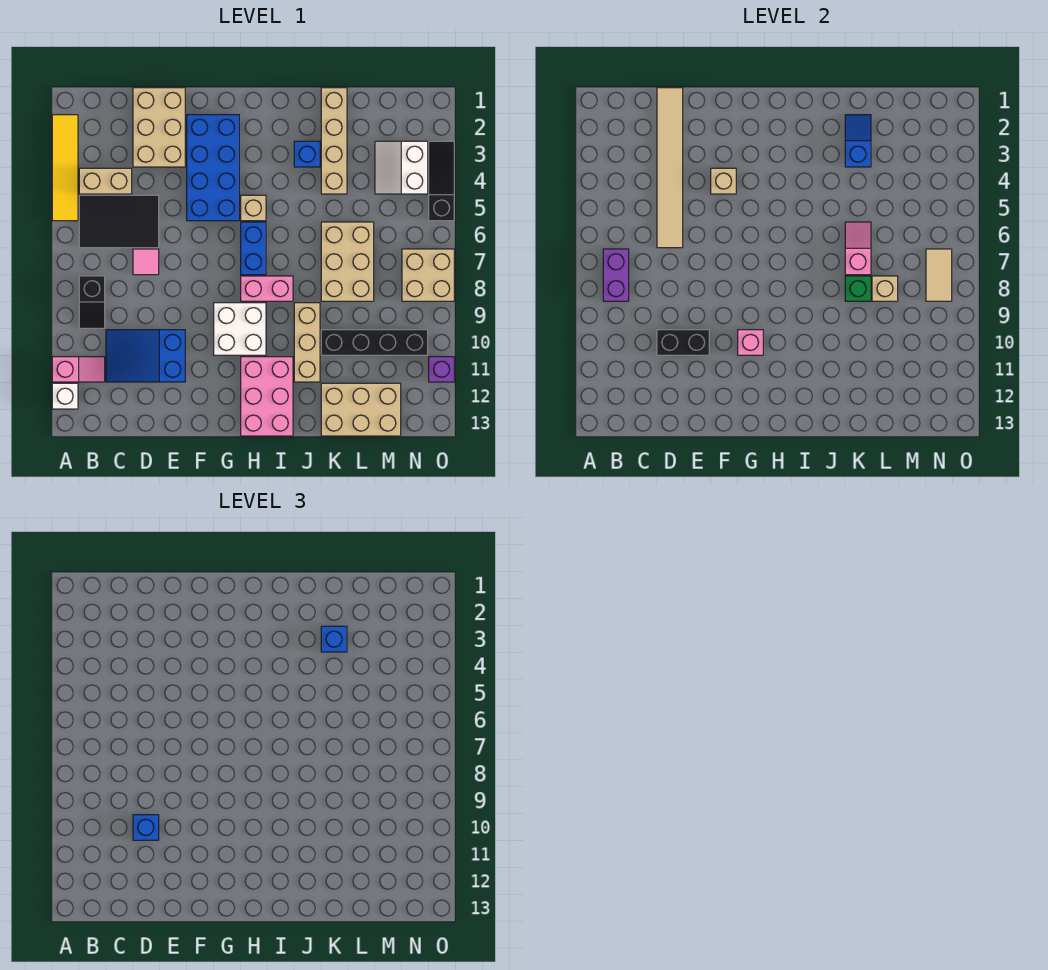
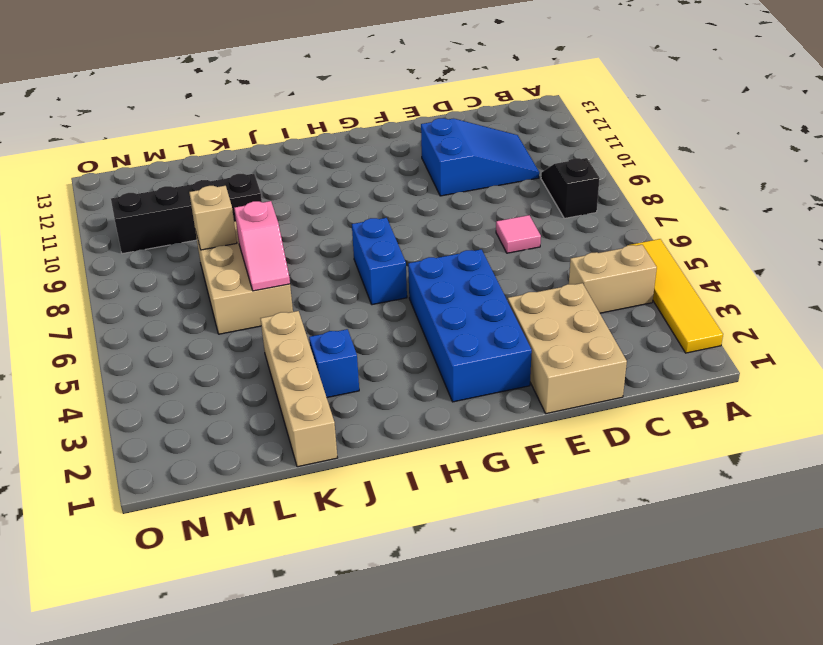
none -> pink slope A11:B11 level 1 top A
none -> white brick A12 level 1
none -> black tile B5:D6 level 1
none -> white brick G9:H10 level 1

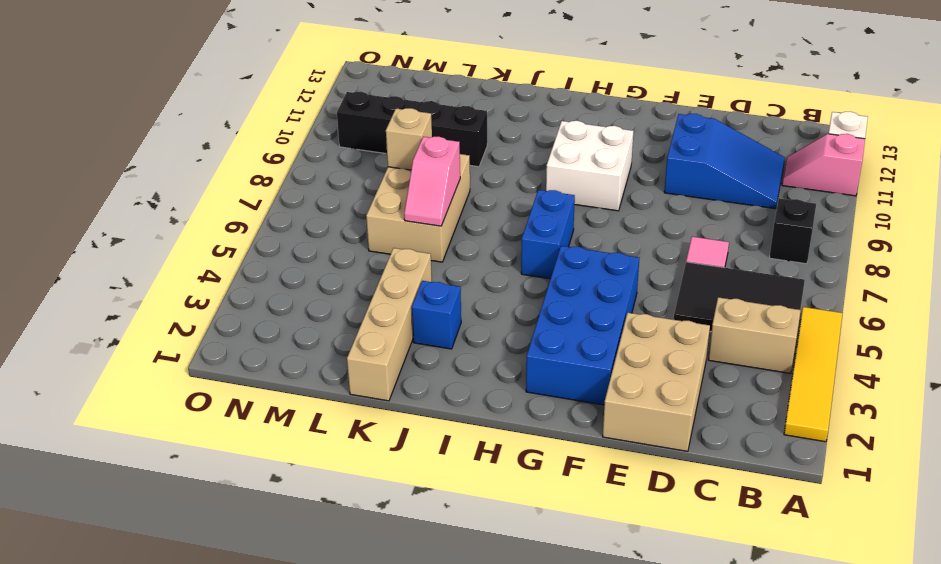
none -> tan brick H5 level 1
none -> pink brick H8:I8 level 1
none -> pink brick H11:I13 level 1
none -> tan brick J9:J11 level 1

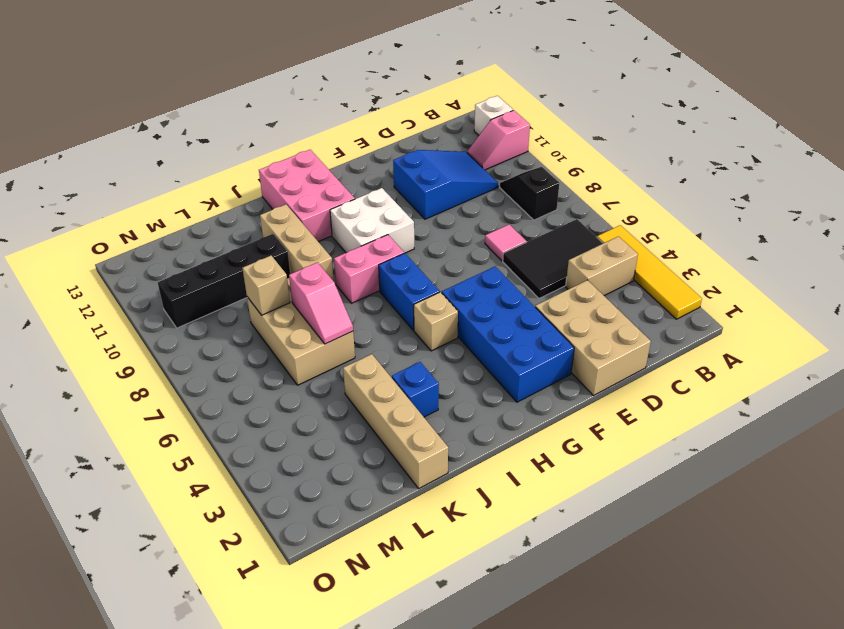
none -> tan brick K12:M13 level 1
none -> white slope M3:N4 level 1 top N
none -> tan brick N7:O8 level 1
none -> black slope O3:O5 level 1 top 5

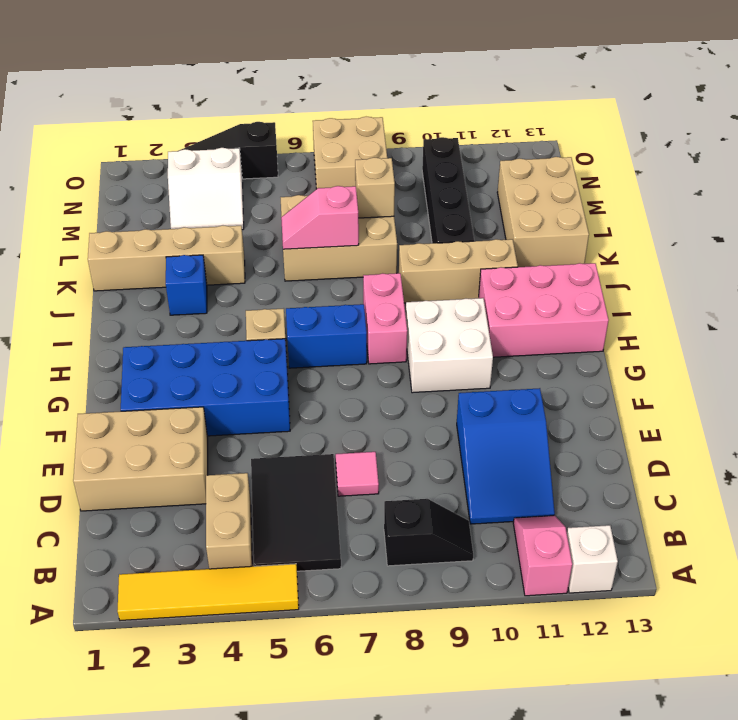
none -> purple brick O11 level 1
none -> purple brick B7:B8 level 2
none -> tan tile D1:D6 level 2
none -> black brick D10:E10 level 2

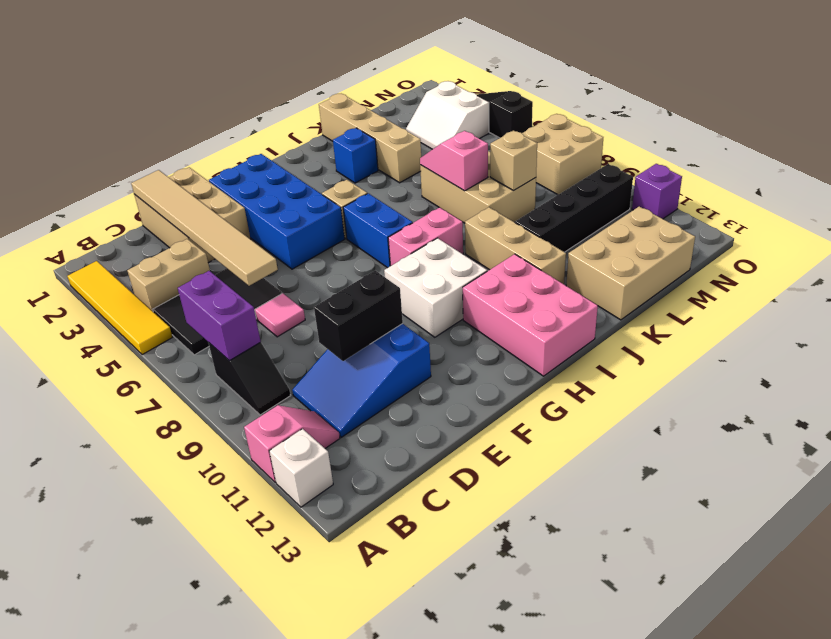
none -> tan brick F4 level 2
none -> pink brick G10 level 2
none -> blue slope K2:K3 level 2 top 3
none -> green brick K8 level 2

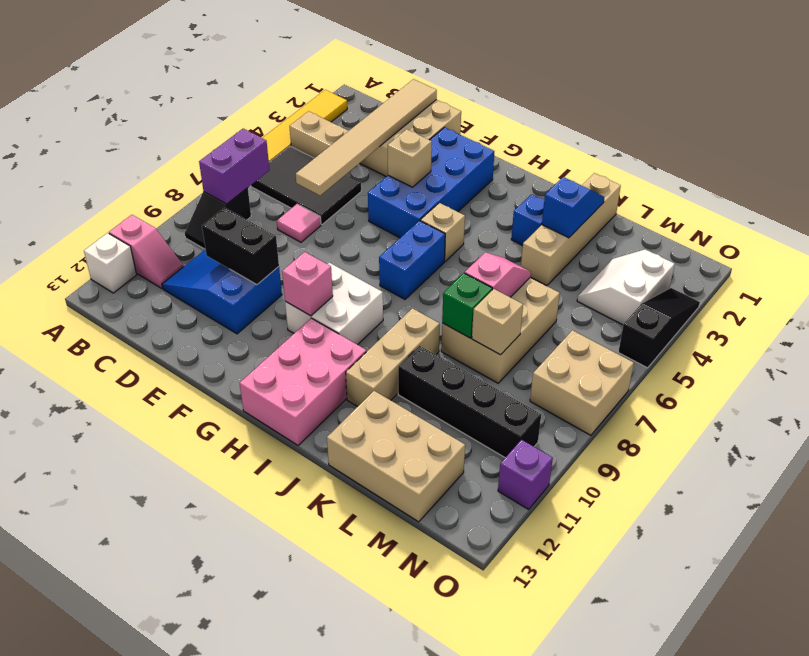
none -> pink brick H8:I8 level 1
none -> tan tile N7:N8 level 2
none -> blue brick D10 level 3
none -> blue brick K3 level 3

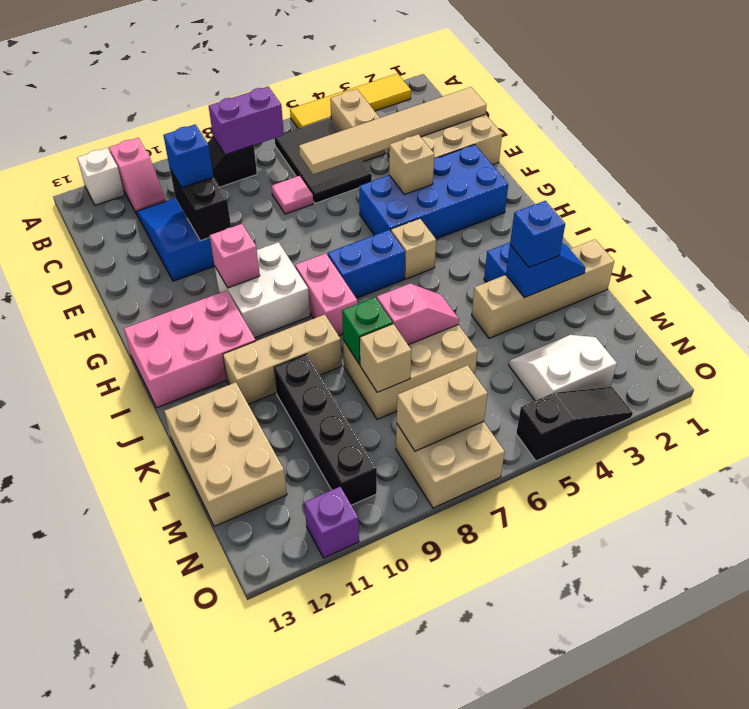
tan brick N7:N8 level 2 -> tan tile N7:N8 level 2

